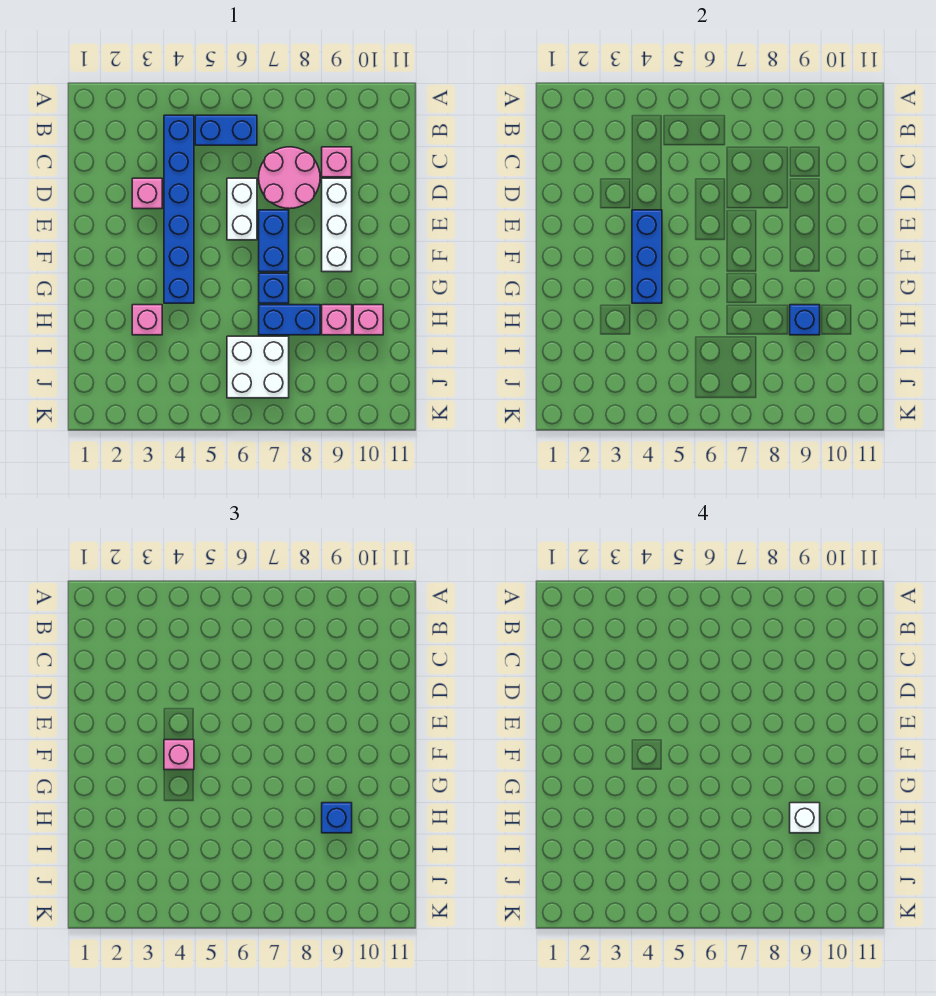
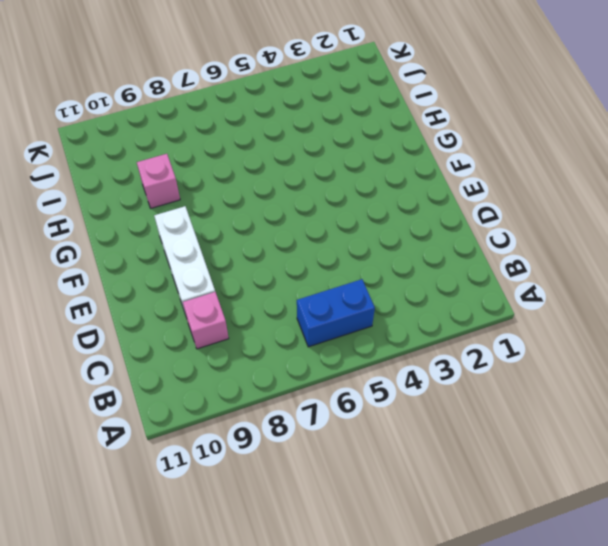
none -> blue brick B4:G4 level 1
none -> pink round brick C7:D8 level 1
none -> pink brick D3 level 1

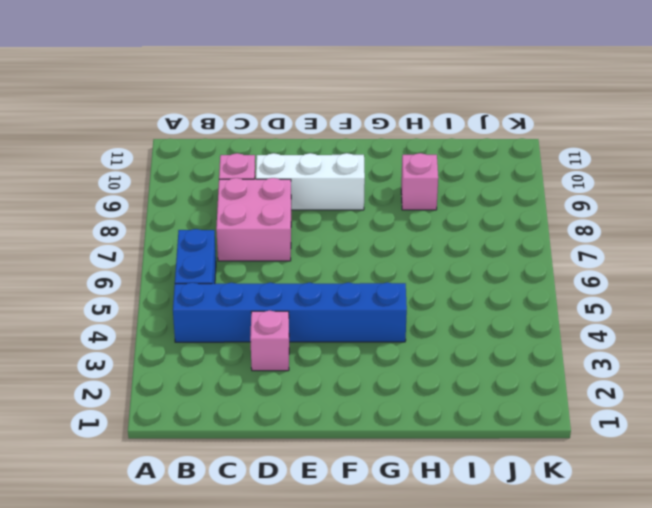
pink brick C7:D8 level 1 -> pink round brick C7:D8 level 1
none -> white brick D6:E6 level 1
none -> blue brick E7:F7 level 1
none -> blue brick G7 level 1

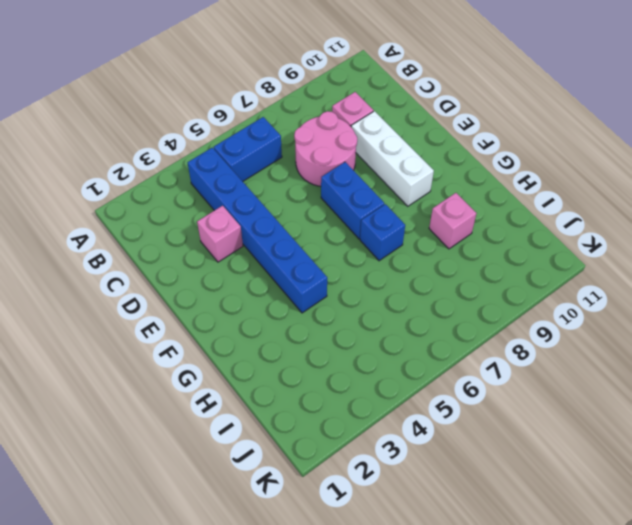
none -> white brick D6:E6 level 1
none -> pink brick H3 level 1
none -> blue brick H7:H8 level 1

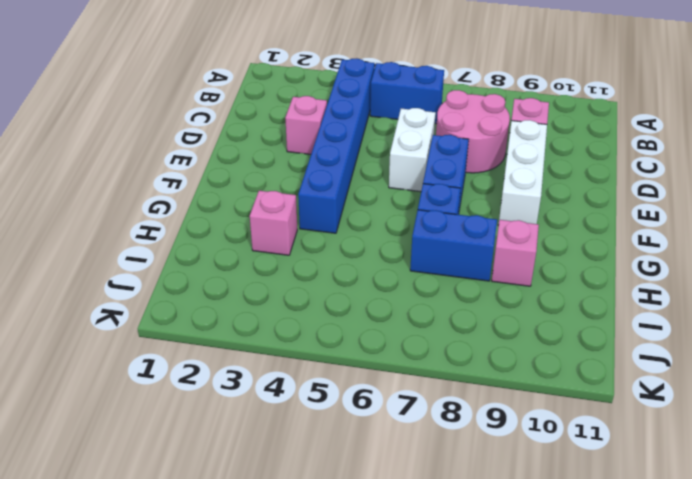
none -> pink brick H10 level 1
none -> white brick I6:J7 level 1
none -> blue brick E4:G4 level 2

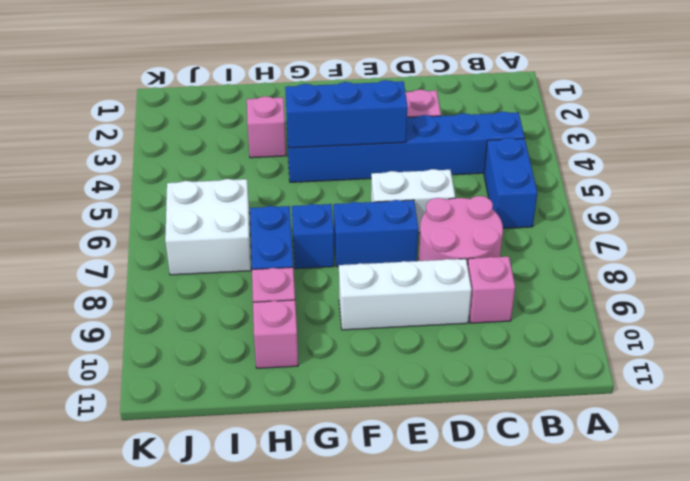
none -> blue brick H9 level 2
none -> pink brick F4 level 3
none -> blue brick H9 level 3

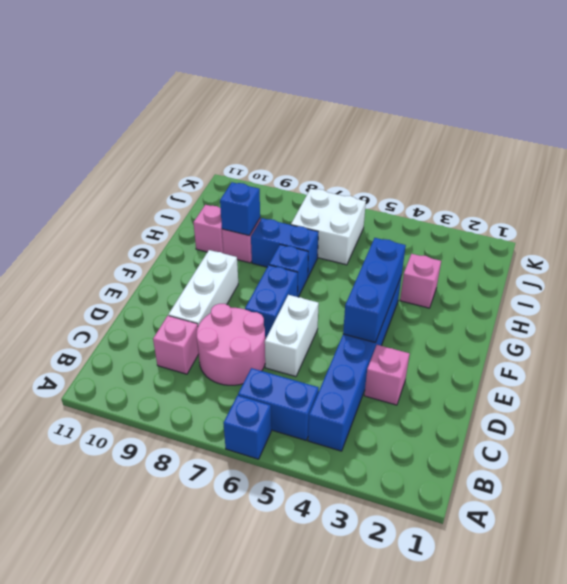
blue brick A6 level 1 -> blue brick H9 level 3
none -> pink brick F4 level 3
none -> white brick H9 level 4

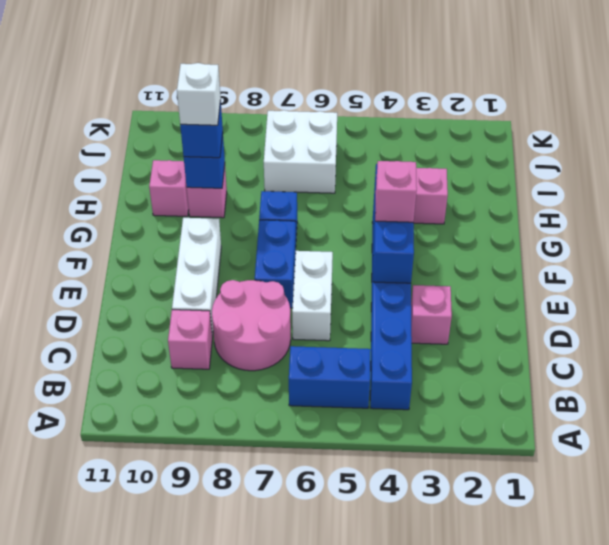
none -> blue brick H7:H8 level 1

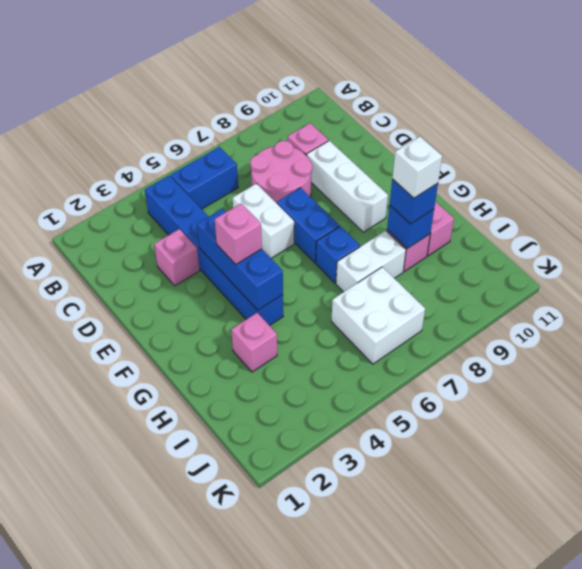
white brick H7:H8 level 1 -> blue brick H7:H8 level 1

